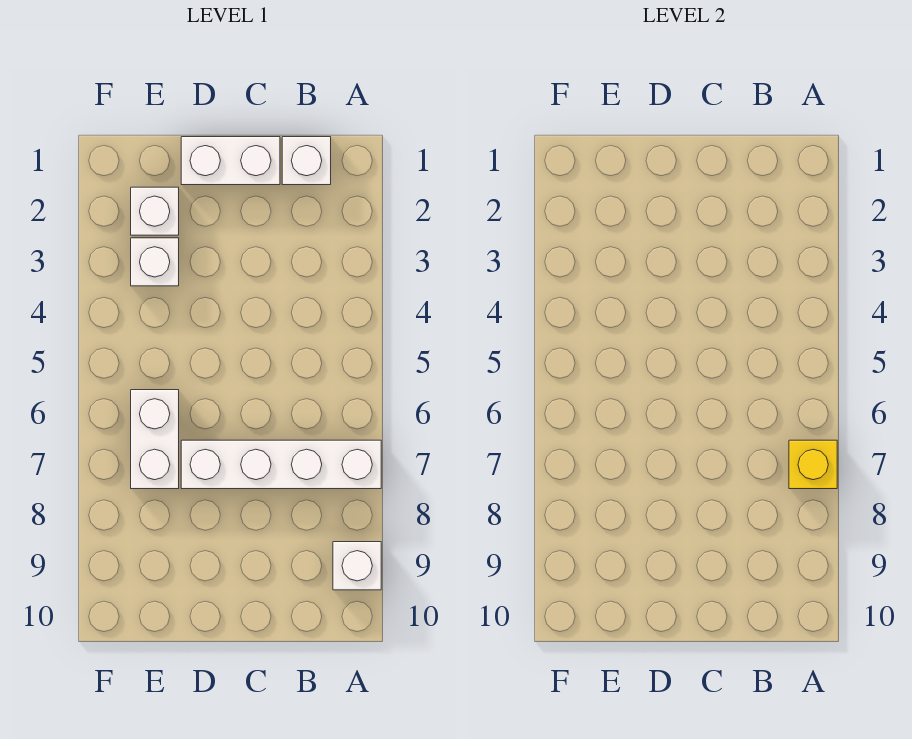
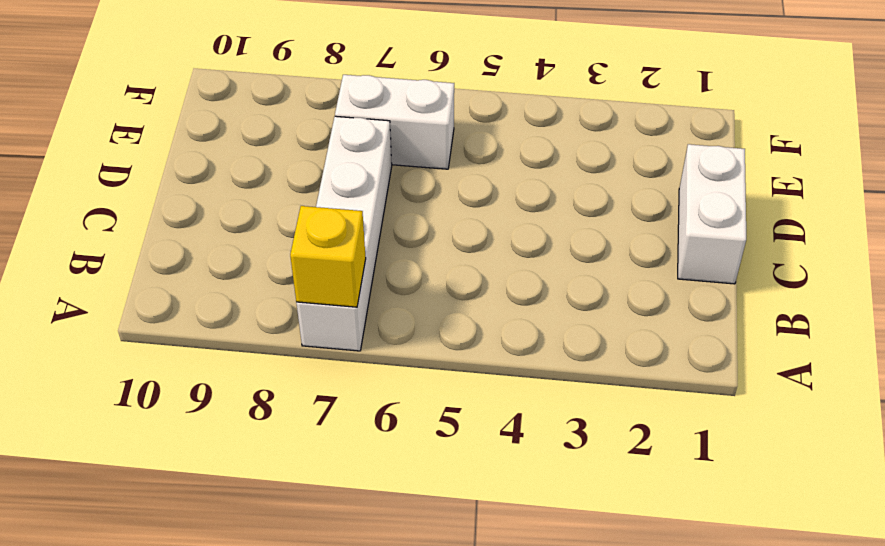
none -> white brick A9 level 1
none -> white brick B1 level 1

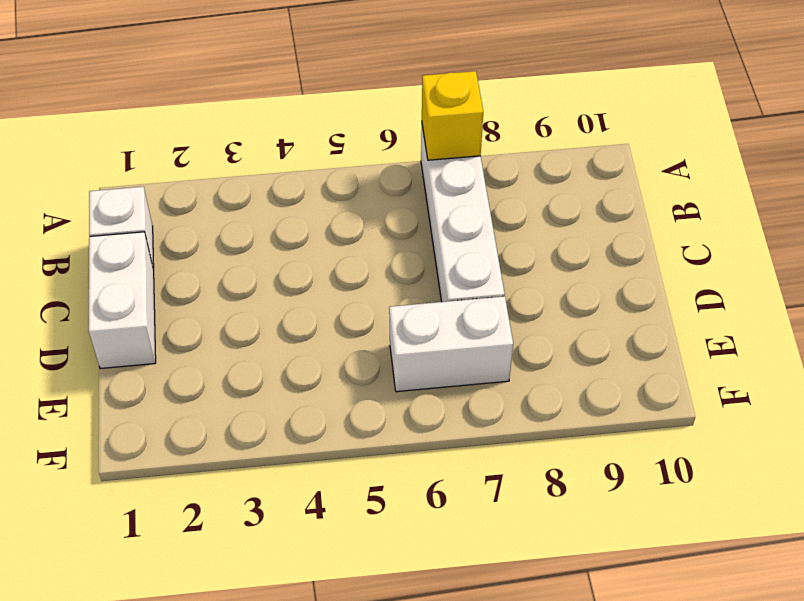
none -> white brick A9 level 1
none -> white brick E2 level 1

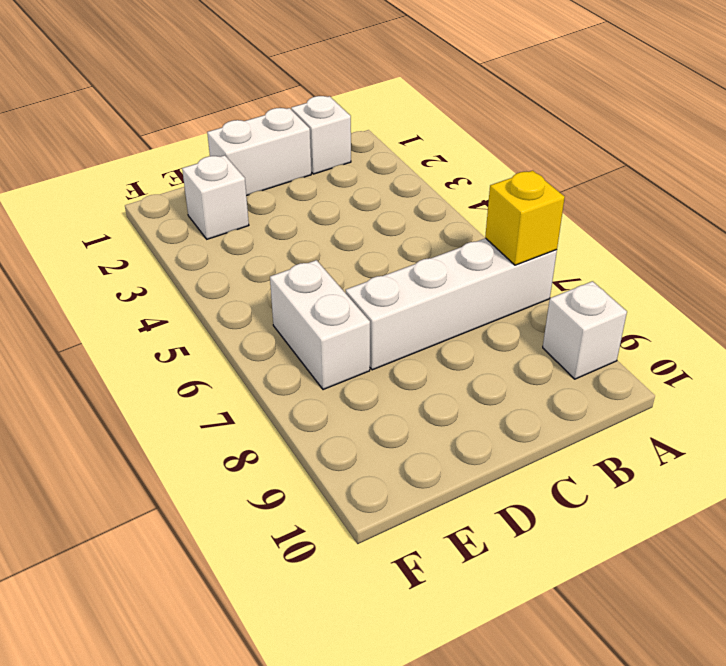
none -> white brick E3 level 1

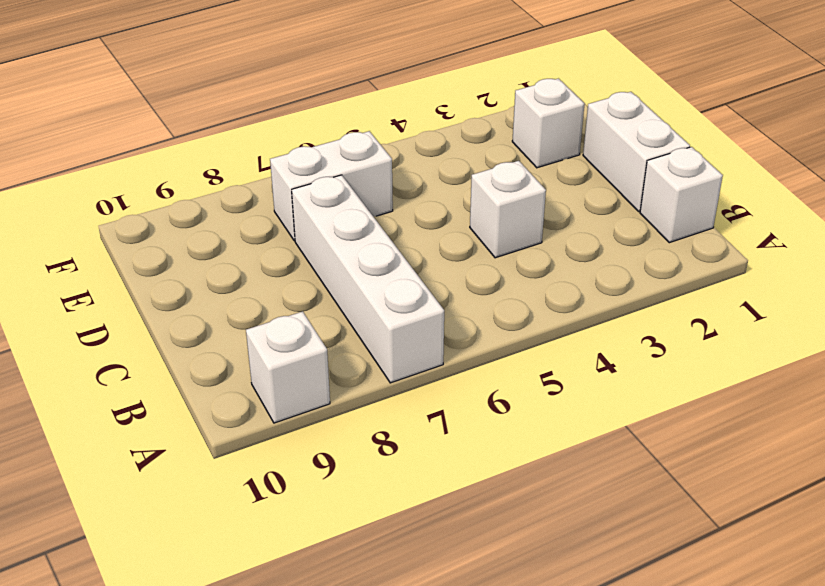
white brick C4 level 1 -> white brick E3 level 1
none -> yellow brick A7 level 2

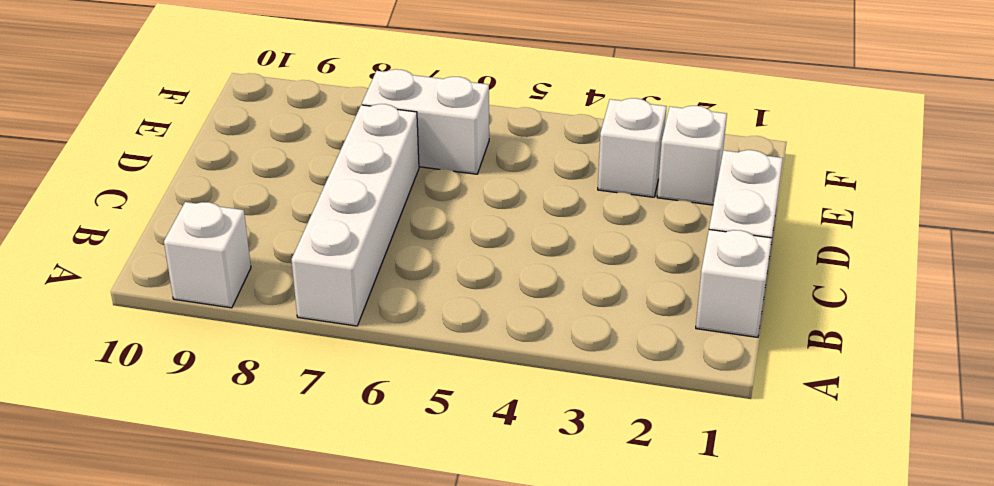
none -> yellow brick A7 level 2

